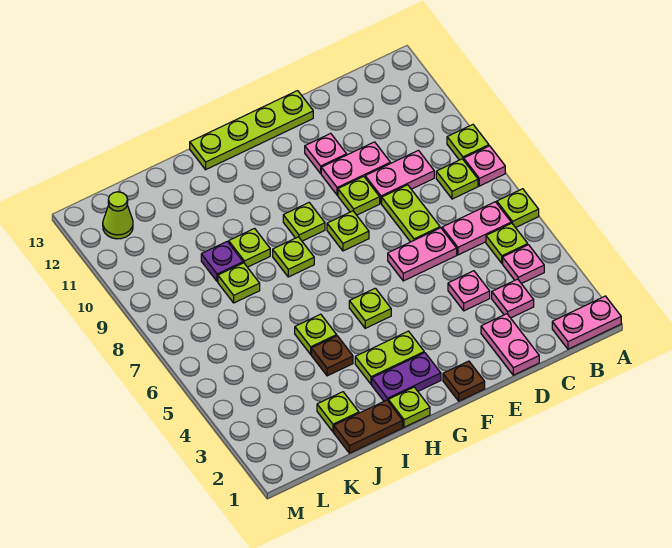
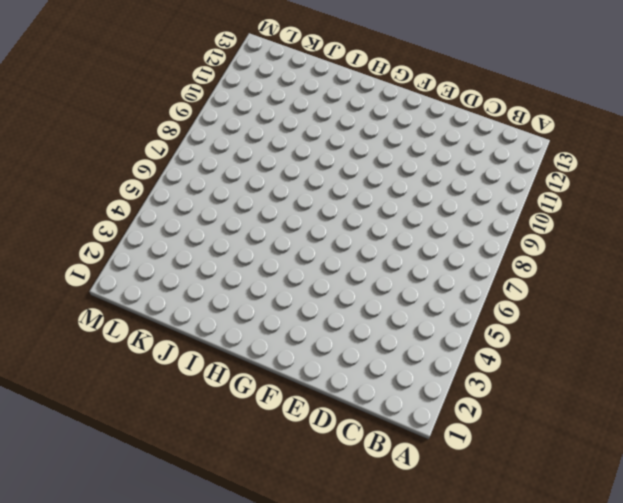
none -> pink plate A1:B1 level 1
none -> lime plate A6 level 1
none -> pink plate A8 level 1
none -> lime plate A9 level 1

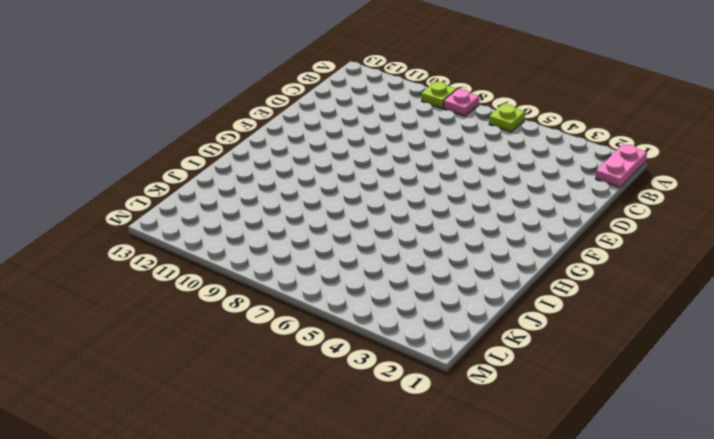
none -> pink plate B4 level 1
none -> lime plate B5 level 1
none -> pink plate B6:C6 level 1
none -> lime plate B8 level 1

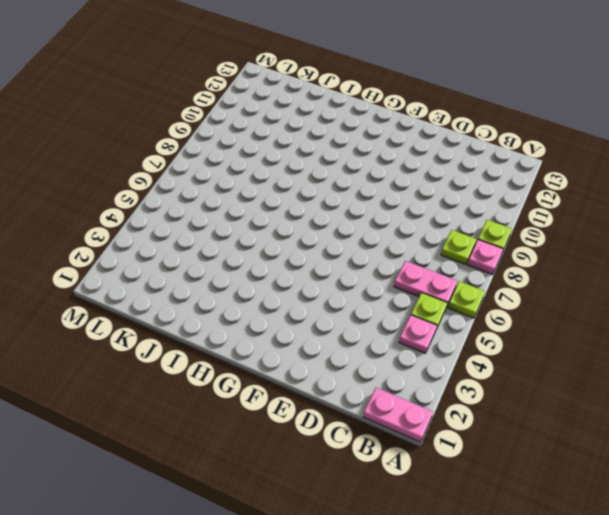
none -> pink plate C3 level 1
none -> pink plate C9:D9 level 1
none -> pink plate D1:D2 level 1
none -> pink plate D4 level 1

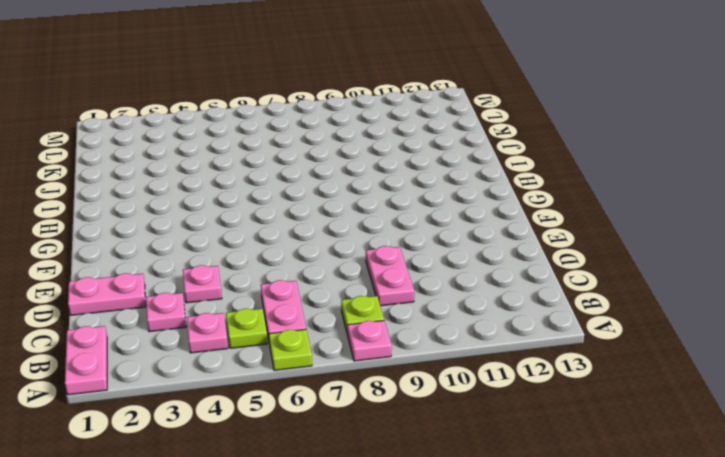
none -> lime plate A9 level 1
none -> pink plate D6:E6 level 1
none -> lime plate D7:D8 level 1
none -> pink plate D10:E10 level 1

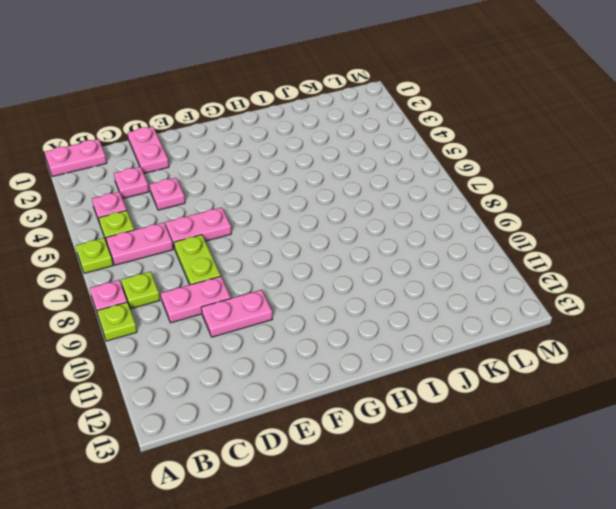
none -> lime plate E9 level 1
none -> pink plate E11 level 1
none -> lime plate E13:H13 level 1
none -> brown plate F1 level 1

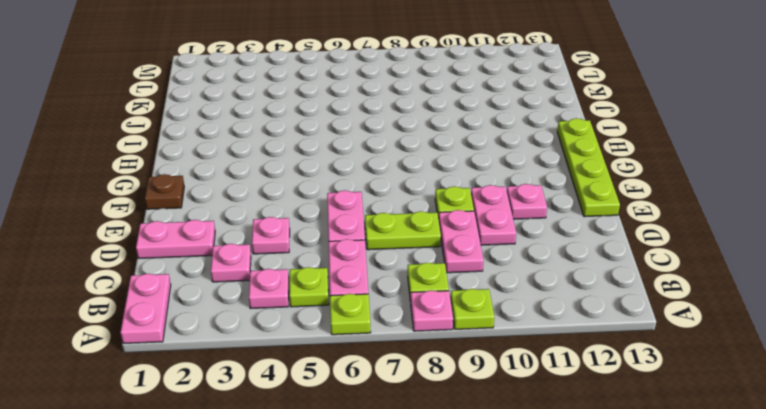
none -> lime plate F8 level 1
none -> purple plate G2:H2 level 1
none -> lime plate G3:H3 level 1
none -> lime plate G5 level 1

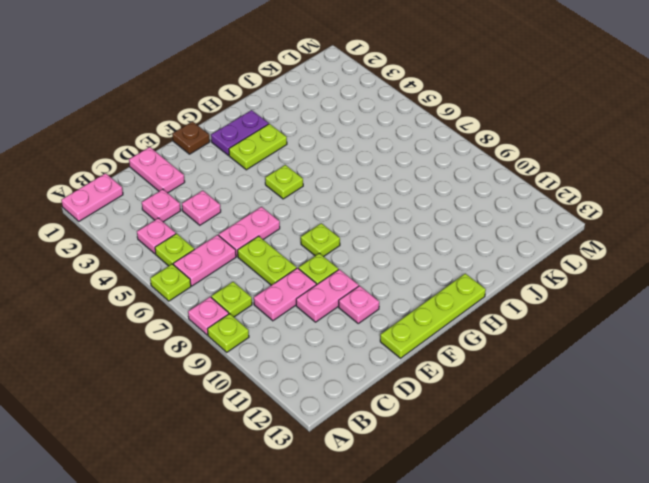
none -> lime plate G9 level 1
none -> lime plate H1 level 1
none -> lime plate H8 level 1
none -> brown plate I1:J1 level 1

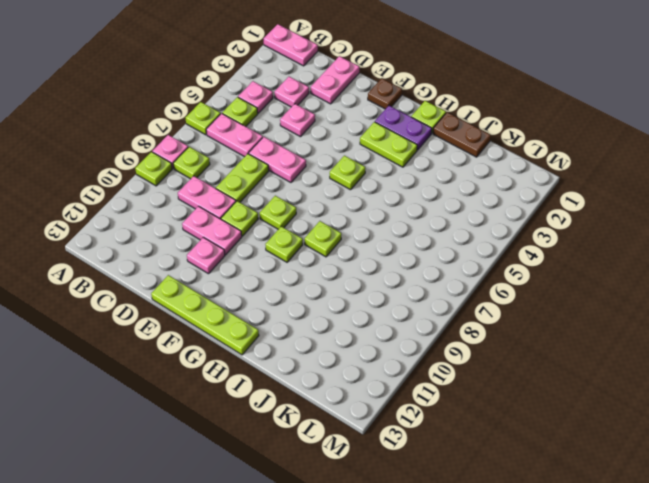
none -> brown plate I4 level 1
none -> lime plate I5 level 1
none -> lime plate I9 level 1
none -> lime plate J2 level 1

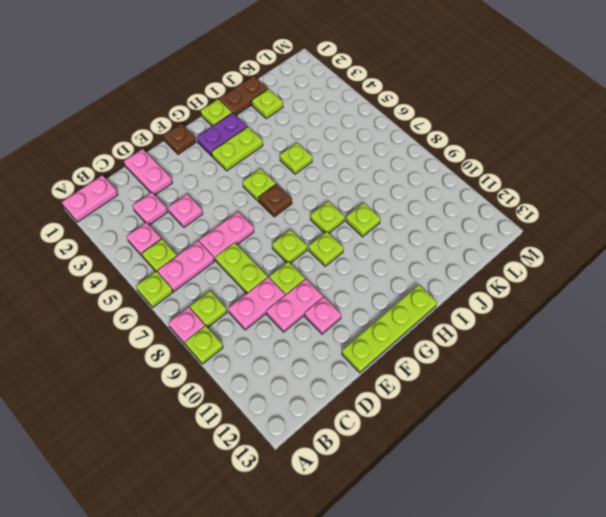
brown plate G6 level 1 -> brown plate I4 level 1
none -> lime plate J8 level 1
none -> purple plate J9 level 1
none -> lime cone L12 level 1

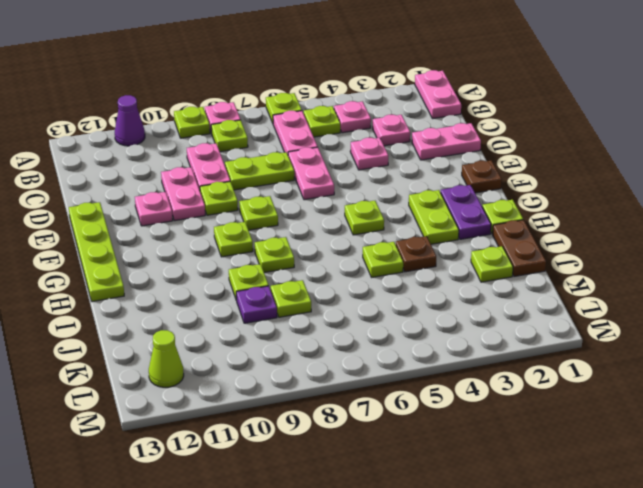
purple cone A11 level 1 -> none

